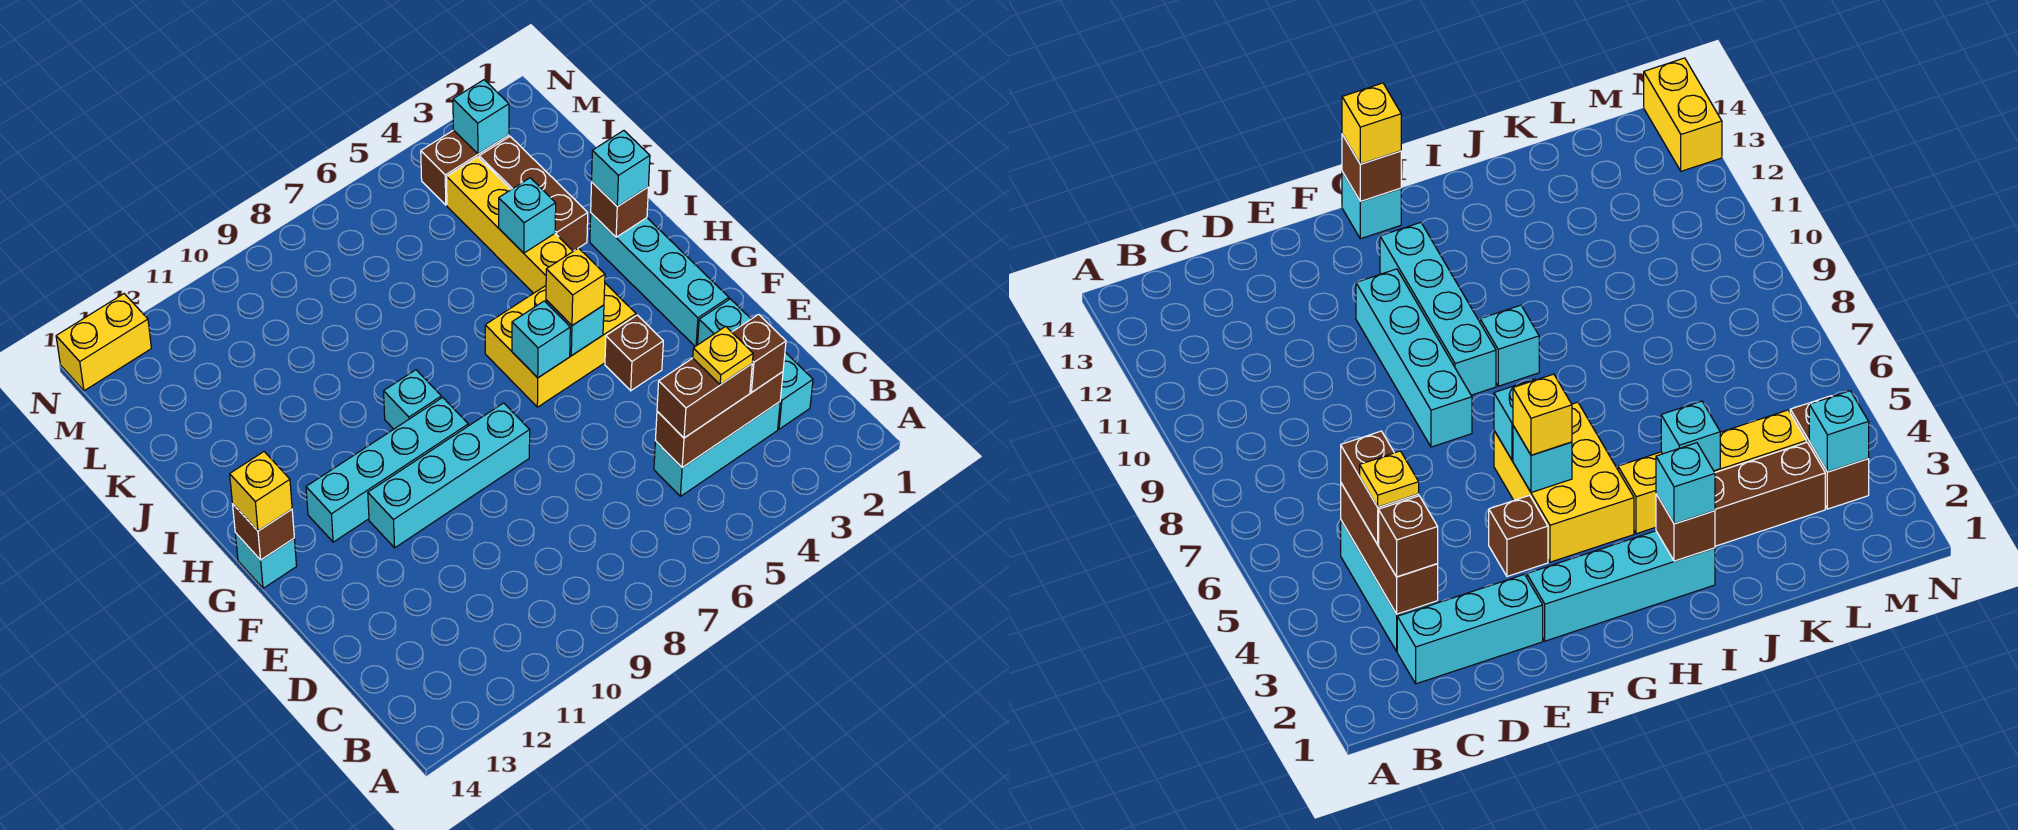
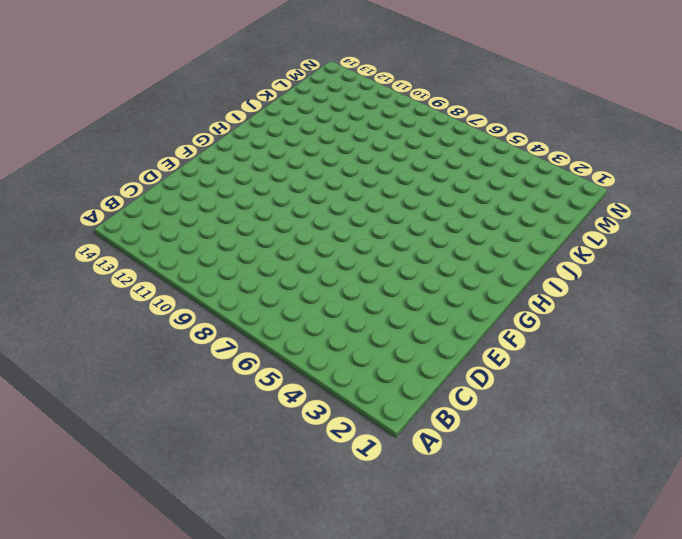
none -> cyan brick C2:E2 level 1
none -> cyan brick C3:C5 level 1
none -> cyan brick F2:I2 level 1

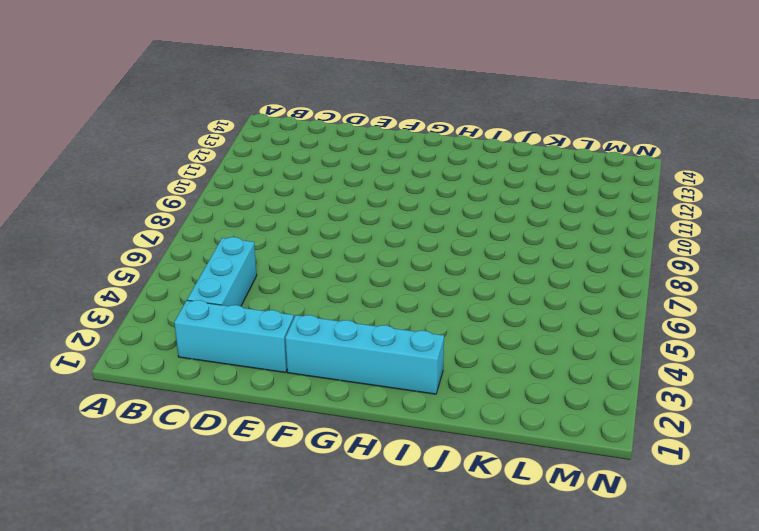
none -> brown brick F4 level 1
none -> cyan brick F8:F11 level 1
none -> yellow brick G4:H6 level 1

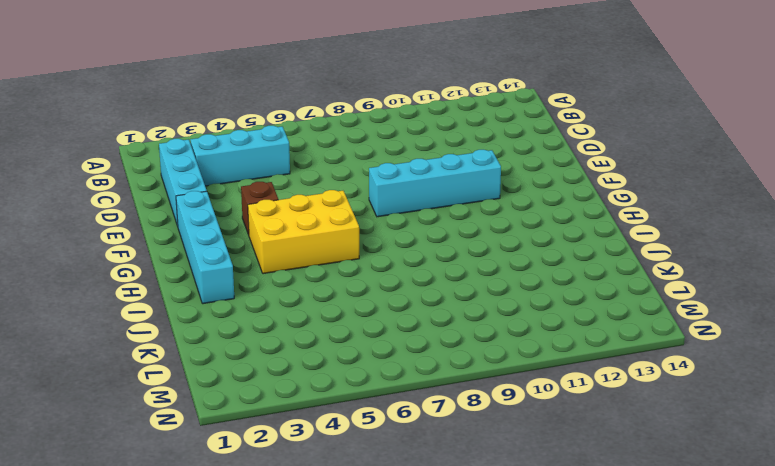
none -> cyan brick G9:G12 level 1
none -> cyan brick G14 level 1
none -> cyan brick H9 level 1

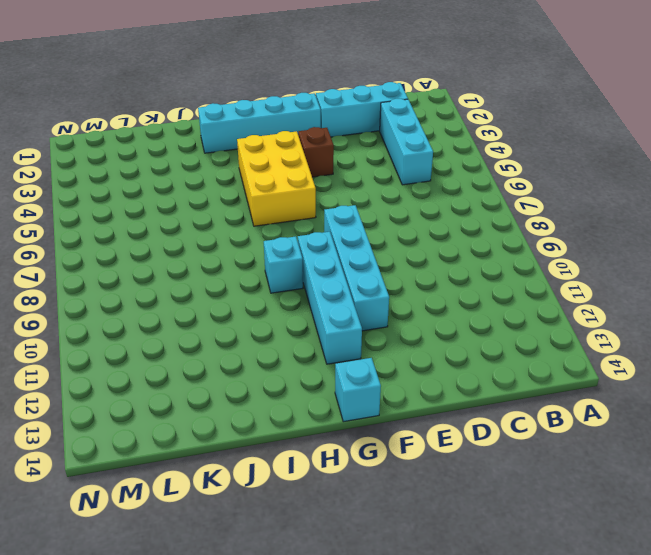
none -> yellow brick I4:L4 level 1
none -> brown brick J3:L3 level 1
none -> brown brick M3:M4 level 1

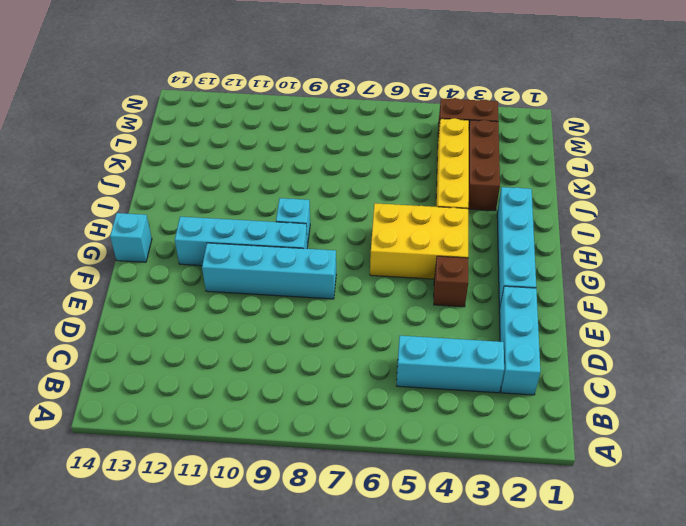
none -> yellow brick N13:N14 level 1
none -> brown brick C3:C5 level 2
none -> cyan brick G5 level 2

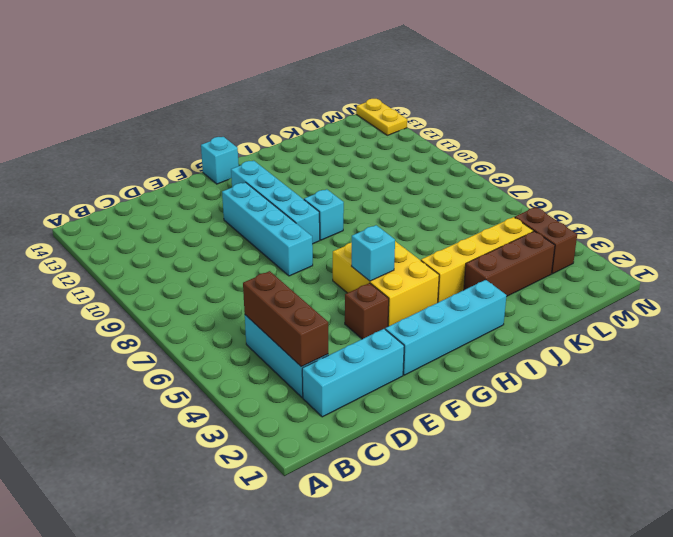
yellow plate N13:N14 level 1 -> yellow brick N13:N14 level 1
none -> cyan brick G6 level 2
none -> brown brick G14 level 2
none -> brown brick I2 level 2

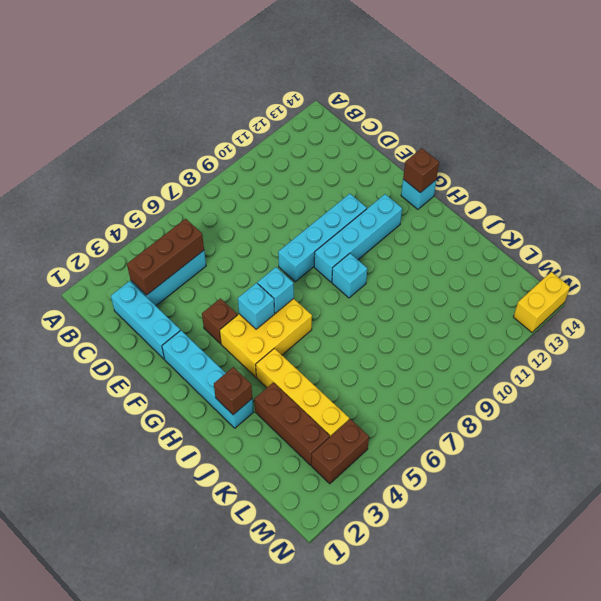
none -> cyan brick J4 level 2
none -> cyan brick M3 level 2
none -> brown brick C3 level 3

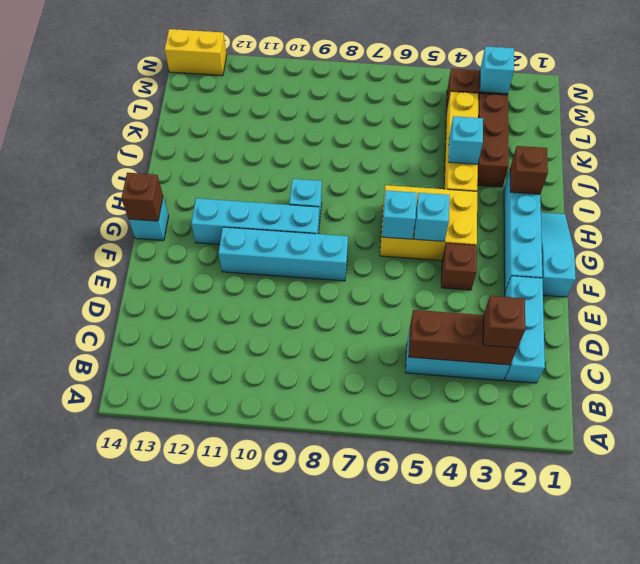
cyan slope F1:H1 level 1 top F -> none
none -> brown brick C4:C5 level 3
none -> yellow brick G5 level 3
none -> yellow brick G14 level 3

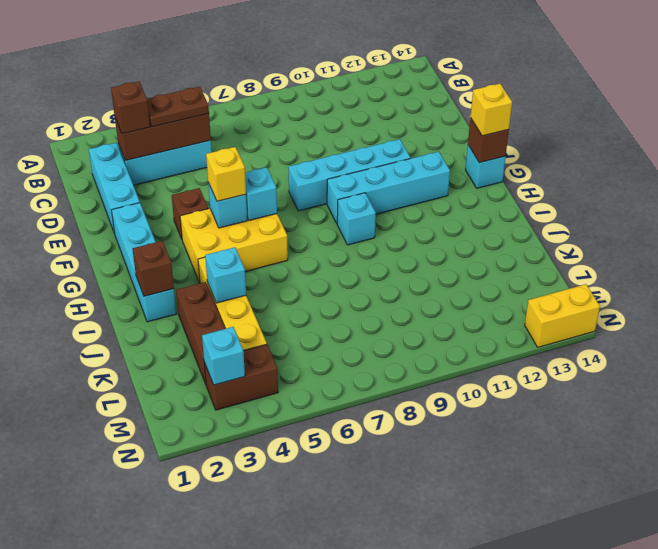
brown plate C4:C5 level 3 -> brown brick C4:C5 level 3
none -> cyan brick I2 level 3
none -> yellow plate C4 level 4

